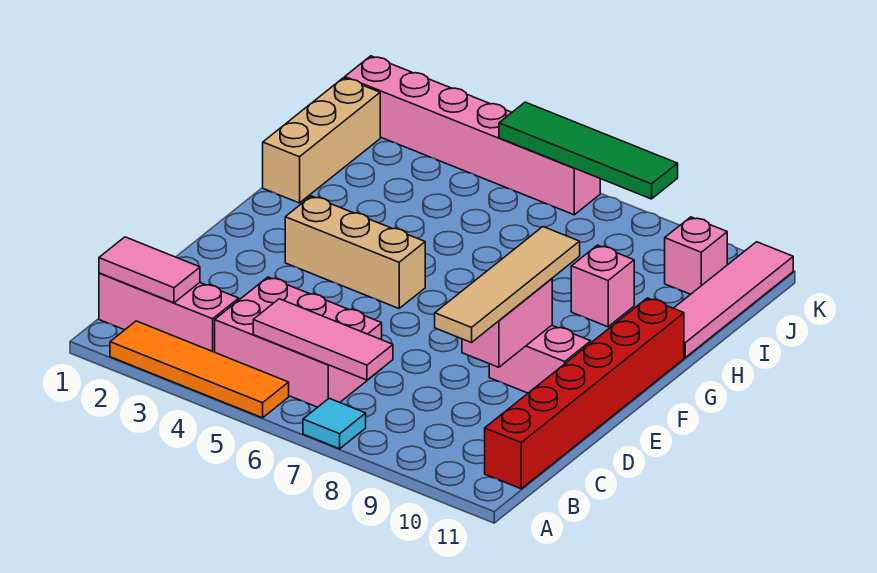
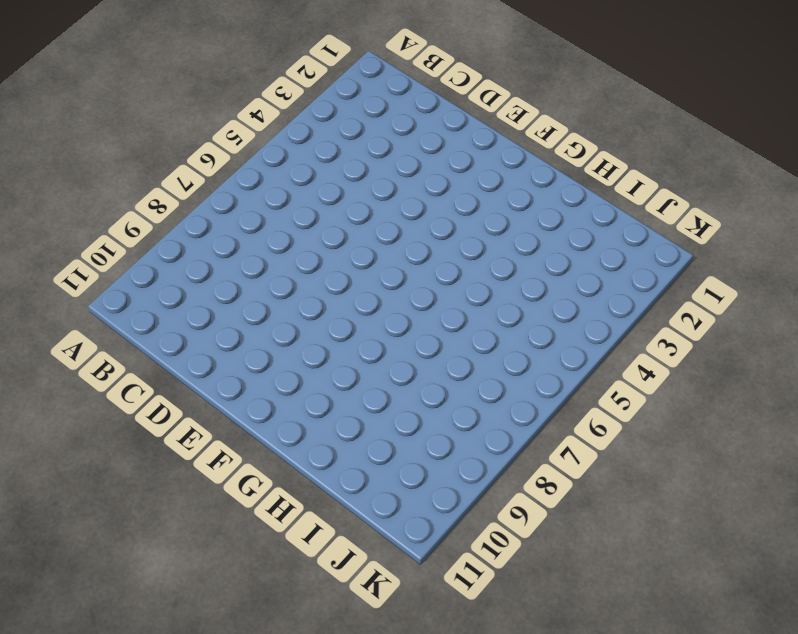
none -> orange tile A2:A5 level 1
none -> cyan tile A7 level 1
none -> pink brick B1:B3 level 1

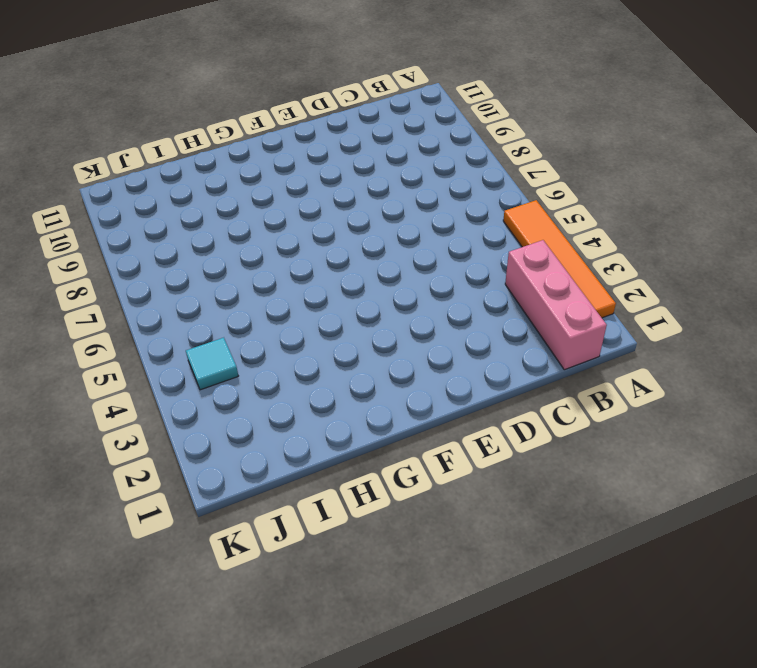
cyan tile J4 level 1 -> cyan tile A7 level 1
none -> pink brick B4:C6 level 1
none -> red brick B11:G11 level 1
none -> pink brick E9:E10 level 1

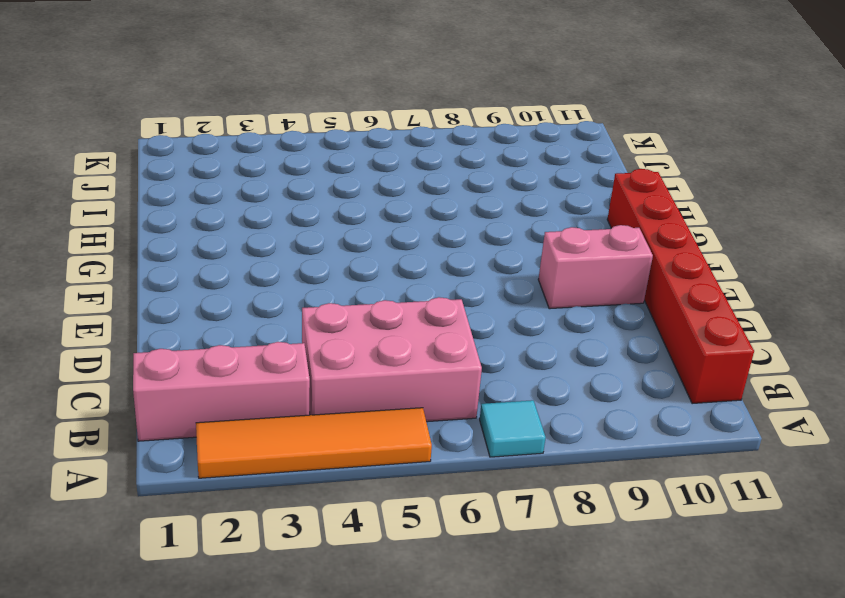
none -> tan brick F3:F5 level 1
none -> tan brick H1:J1 level 1
none -> pink brick H9 level 1

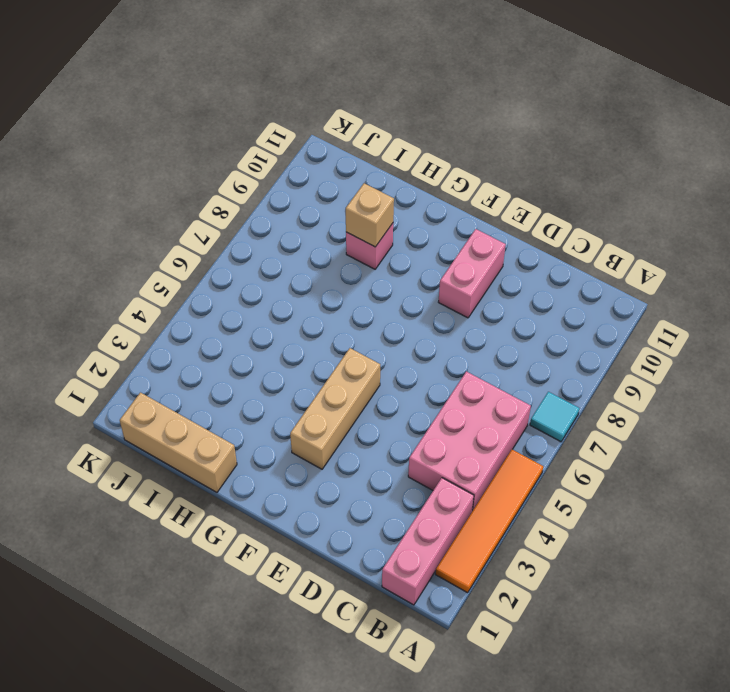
tan brick H9 level 2 -> none
none -> red brick B11:G11 level 1
none -> pink tile H11:K11 level 1
none -> pink brick J10 level 1

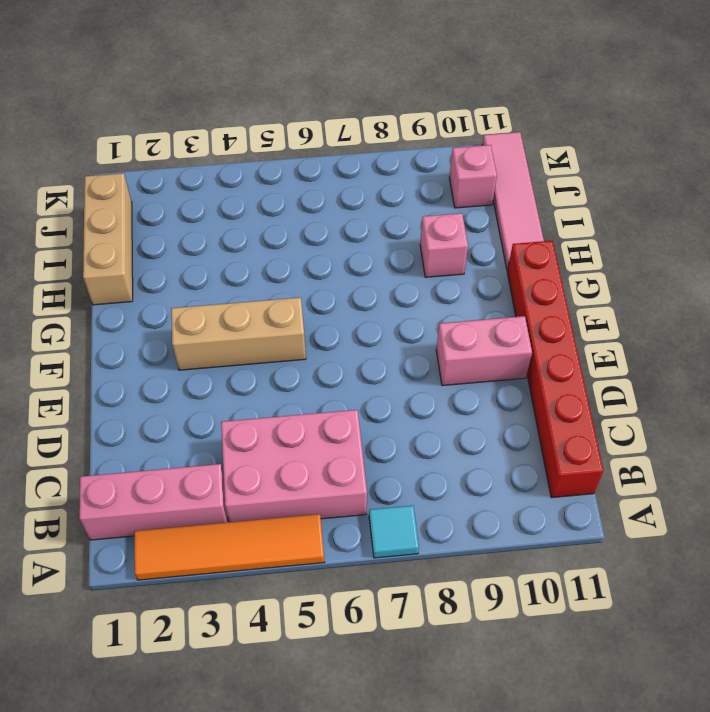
none -> pink brick K1:K6 level 1
none -> pink tile B1:B2 level 2
none -> pink tile B5:B7 level 2

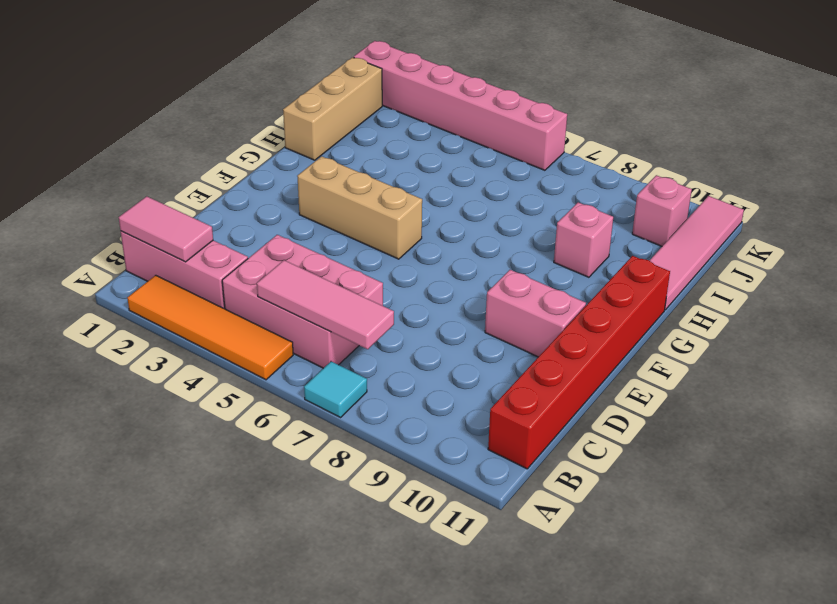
none -> pink brick D9:E9 level 2
none -> green tile K5:K8 level 2
none -> tan tile C9:F9 level 3

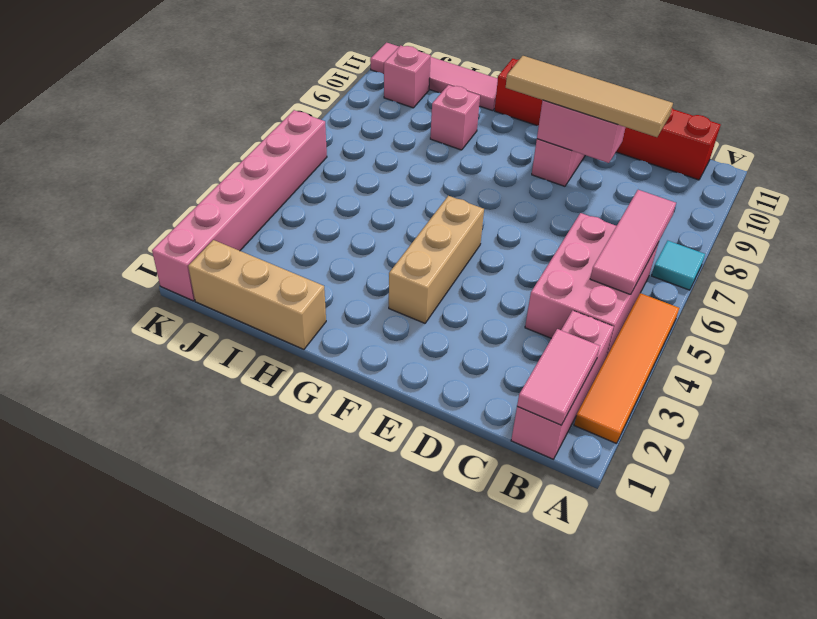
none -> green tile K5:K8 level 2

